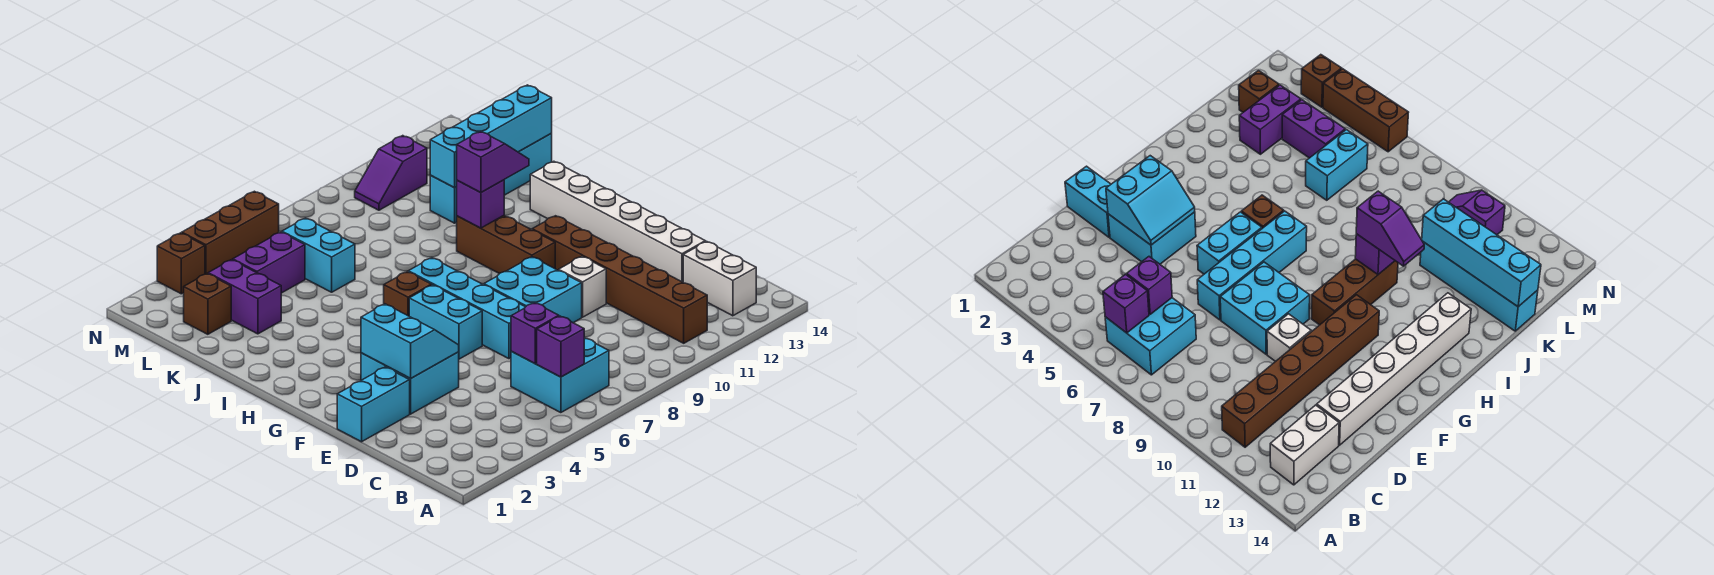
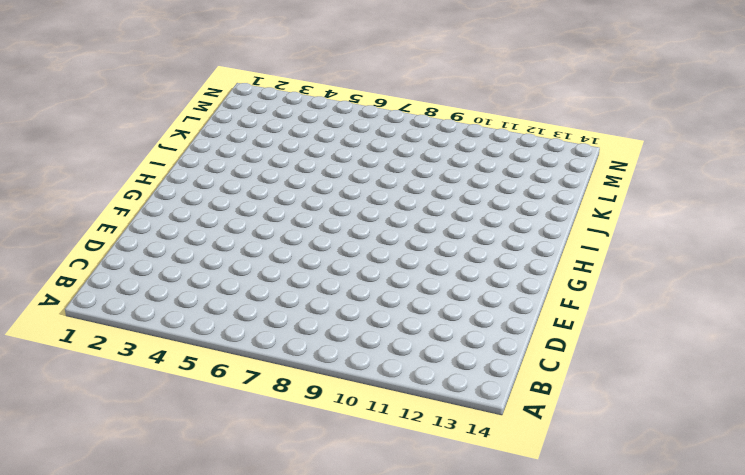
none -> cyan brick B6:C7 level 1
none -> brown brick B11:G11 level 1
none -> white brick B13:C13 level 1

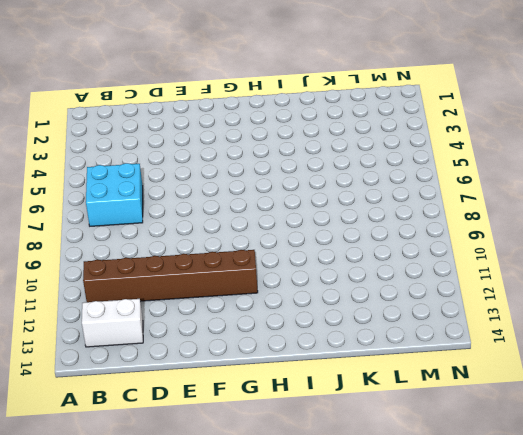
none -> white brick D13:I13 level 1
none -> cyan brick E1:E2 level 1
none -> cyan brick E3:F4 level 1

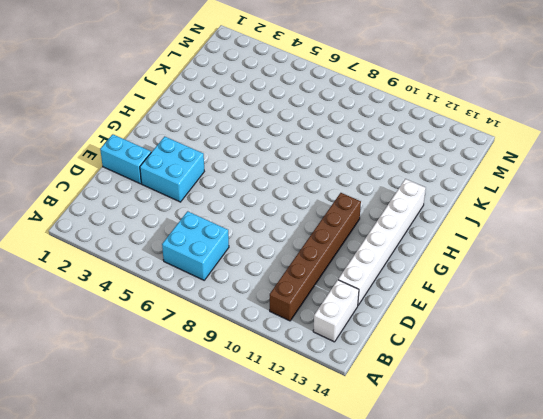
none -> cyan brick E7:H7 level 1
none -> cyan brick E8:F9 level 1
none -> white brick E10 level 1

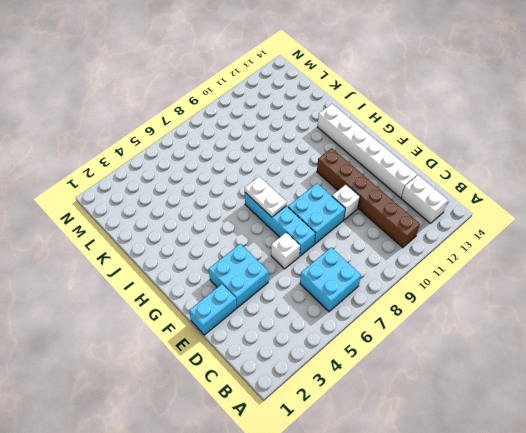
white brick E6 level 1 -> none
white plate G7:H7 level 2 -> none
none -> cyan brick F6:G6 level 1
none -> brown brick G10:I10 level 1
none -> brown brick H6 level 1

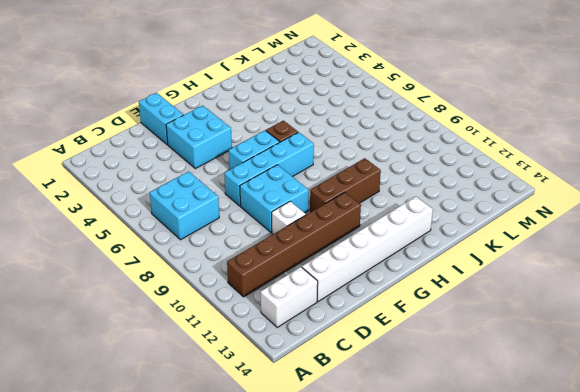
none -> purple brick K3:L3 level 1
none -> cyan brick K6:L6 level 1
none -> cyan brick K11:K14 level 1

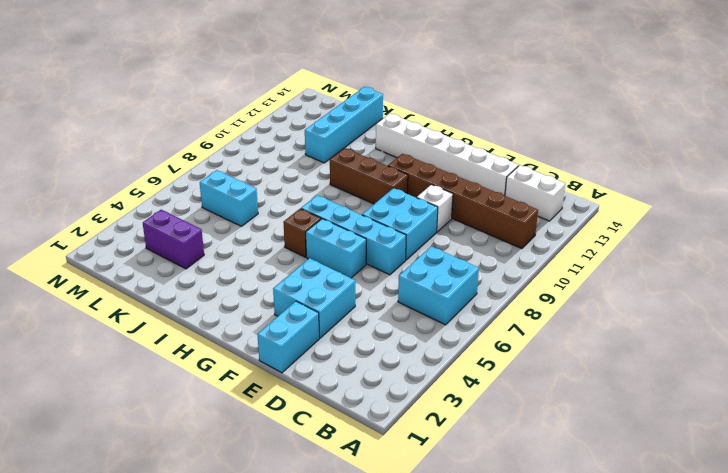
none -> brown brick L2 level 1
none -> purple brick L4:L5 level 1
none -> purple slope M10:M11 level 1 top 11

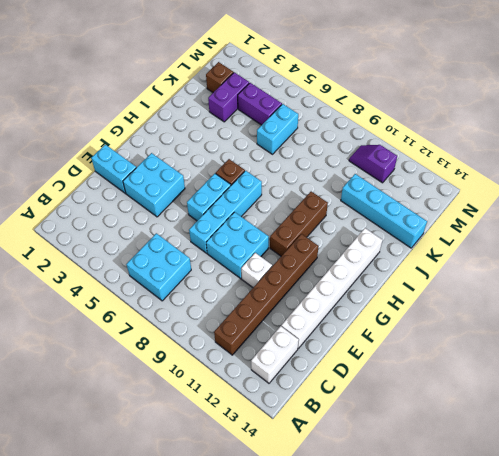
none -> brown brick N3 level 1
none -> brown brick N4:N6 level 1
none -> purple brick B6 level 2

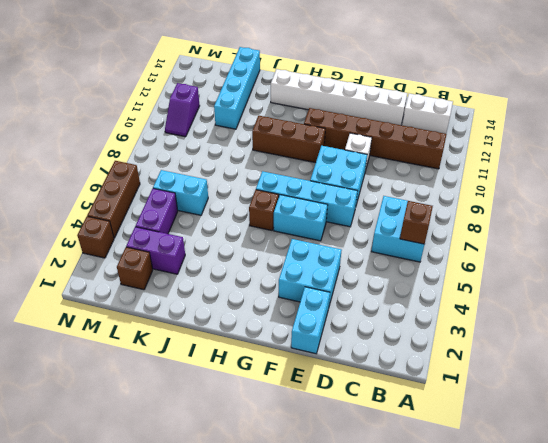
brown brick B6 level 2 -> purple brick B6 level 2
none -> purple brick C6 level 2
none -> cyan slope E3:F4 level 2 top 3
none -> purple brick I10 level 2

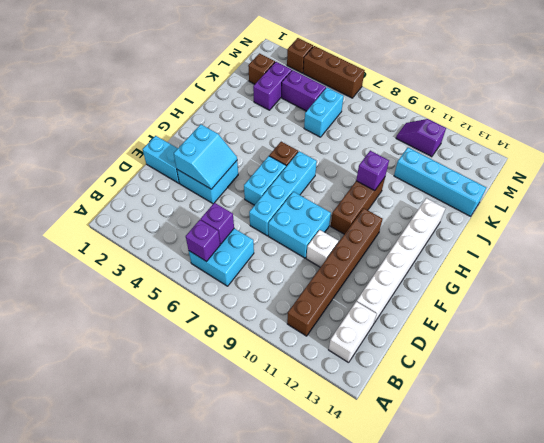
none -> cyan brick K11:K14 level 2
none -> purple slope I10:I11 level 3 top 10

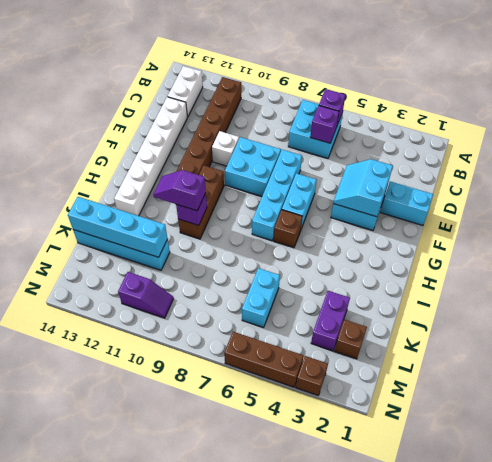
none -> purple brick L4:L5 level 1

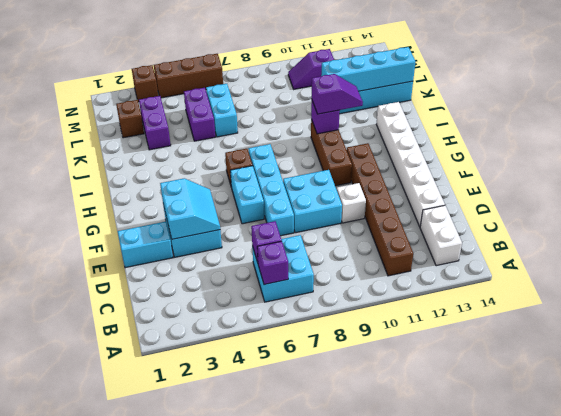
purple brick K5:L5 level 1 -> purple brick L4:L5 level 1

